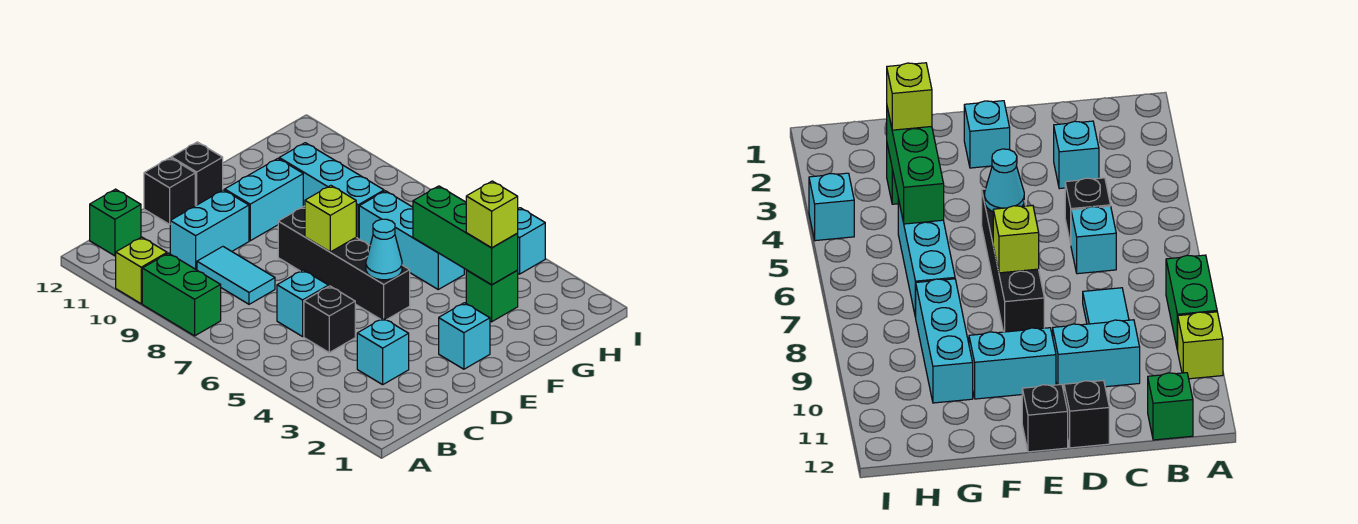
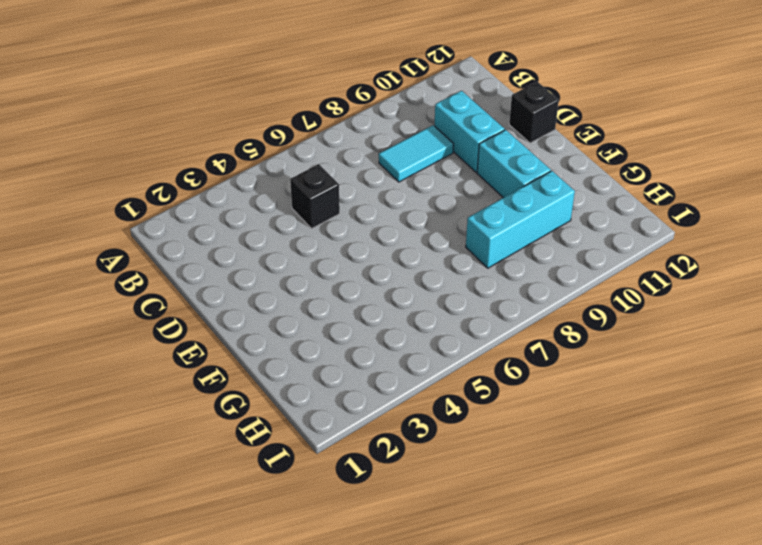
none -> green brick A8:A9 level 1
none -> lime brick A10 level 1
none -> green brick B12 level 1

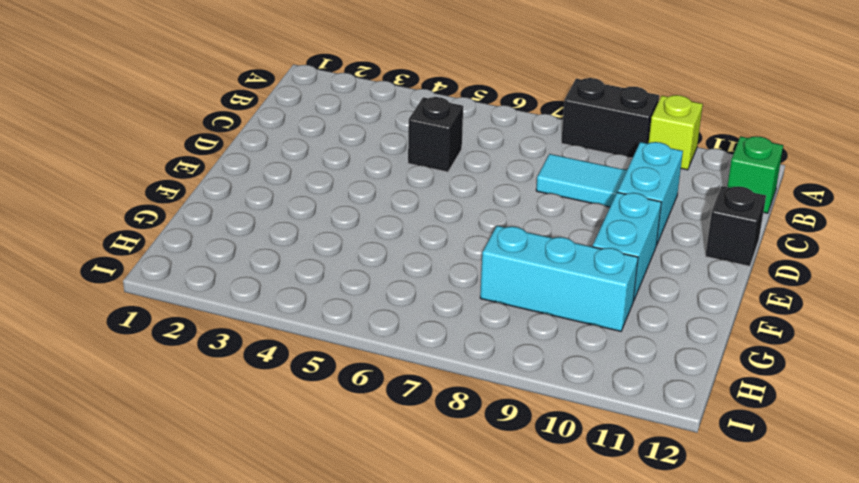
black brick A8:A9 level 1 -> green brick A8:A9 level 1
none -> cyan brick C3 level 1
none -> cyan brick C6 level 1
none -> cyan brick E2 level 1

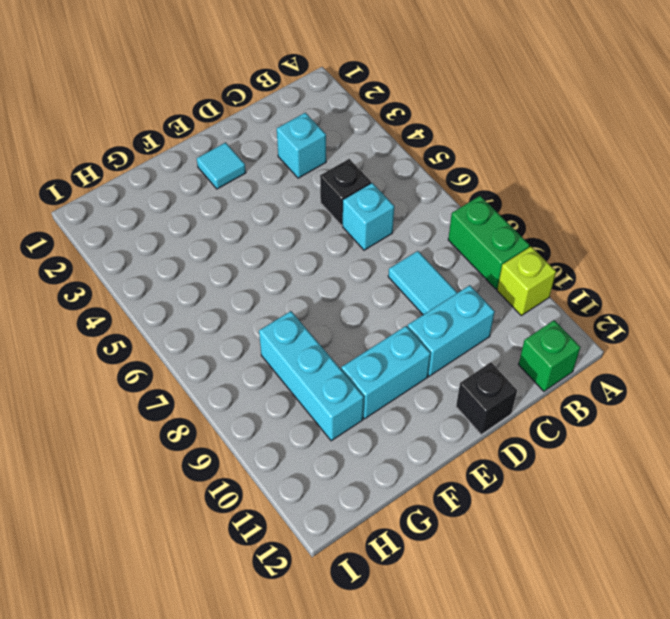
cyan tile E2 level 1 -> cyan brick E2 level 1
none -> black brick E5:E8 level 1
none -> black brick E12 level 1
none -> green brick G3 level 1

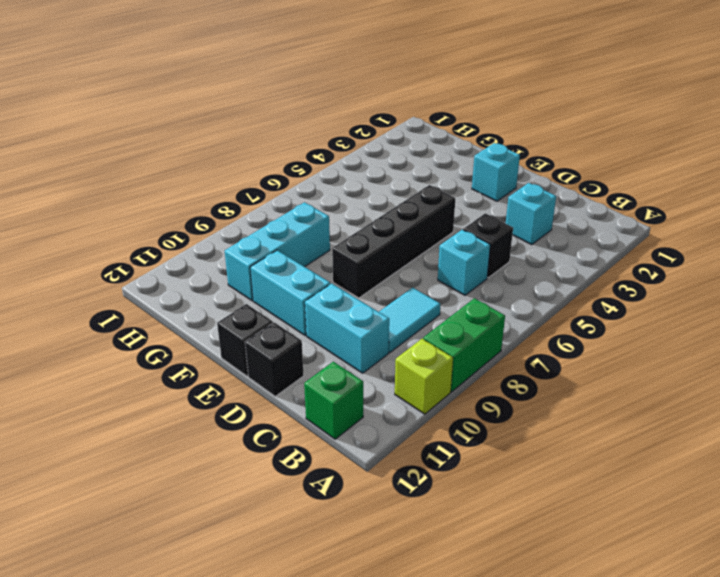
none -> green brick G3 level 1
none -> cyan brick G5:G7 level 1
none -> cyan brick I4 level 1

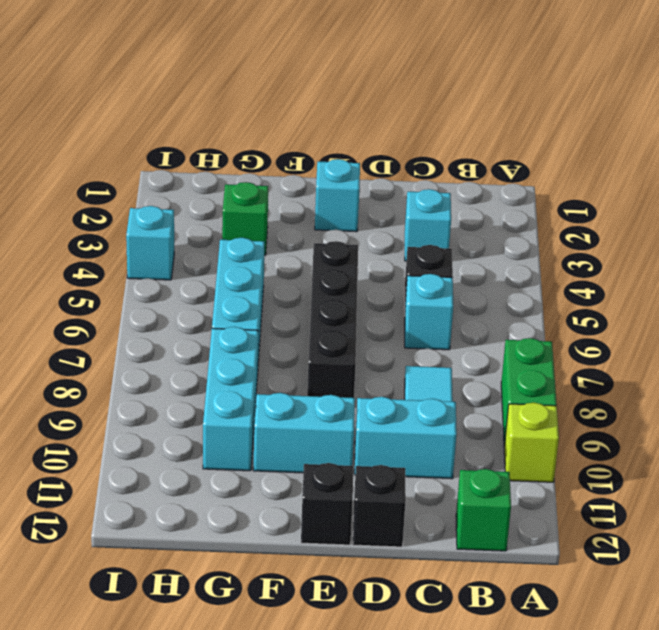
none -> cyan cone E5 level 2
none -> lime brick E7 level 2
none -> green brick G3:G5 level 2

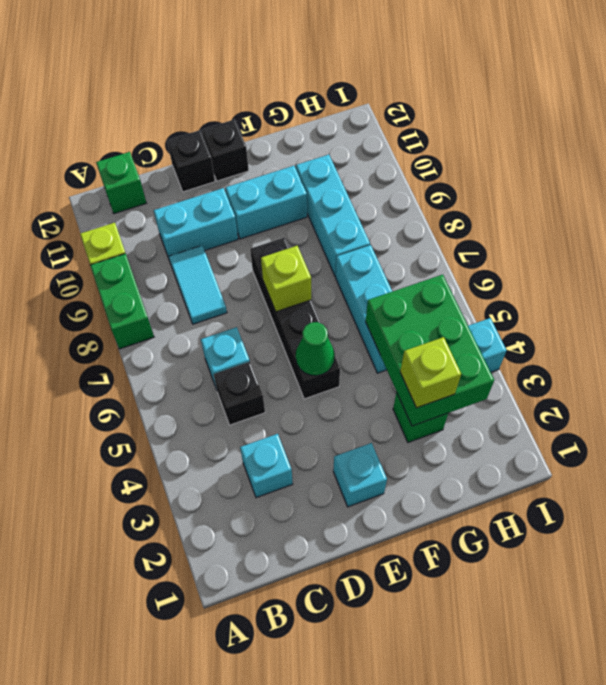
green cone E5 level 2 -> cyan cone E5 level 2
green brick G3:H5 level 2 -> green brick G3:G5 level 2

